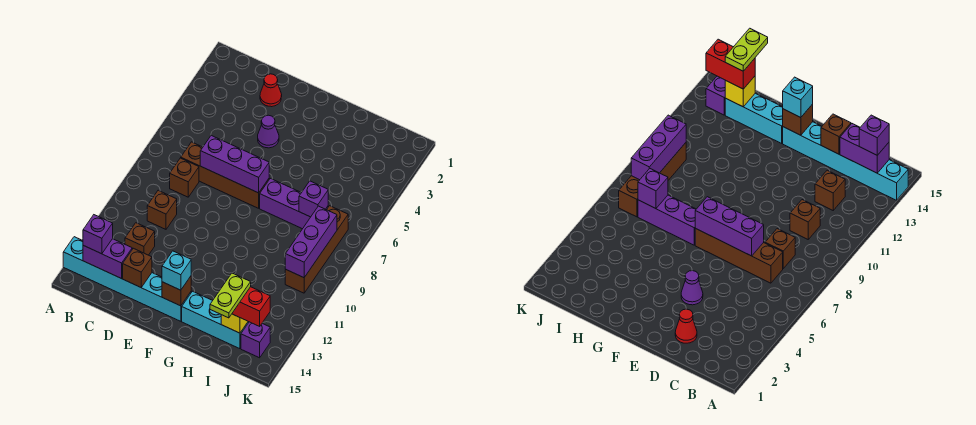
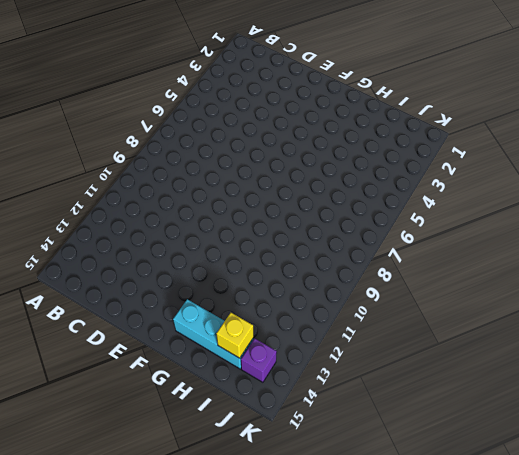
none -> cyan brick A14:F14 level 1
none -> brown brick C7:F7 level 1
none -> brown brick C8 level 1

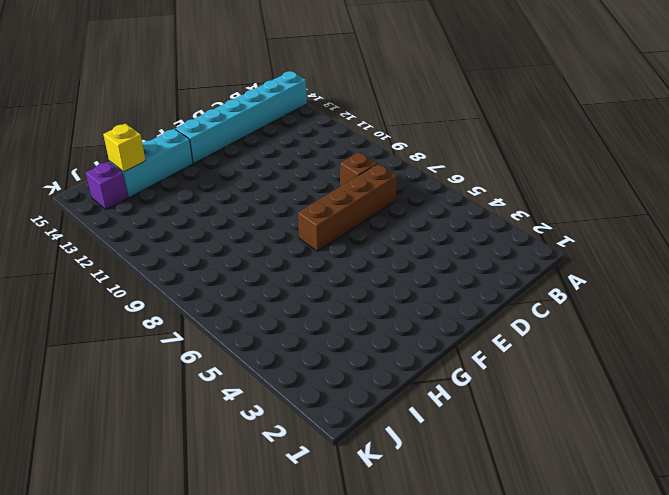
none -> brown brick C10 level 1
none -> brown brick C12 level 1
none -> red cone D2 level 1

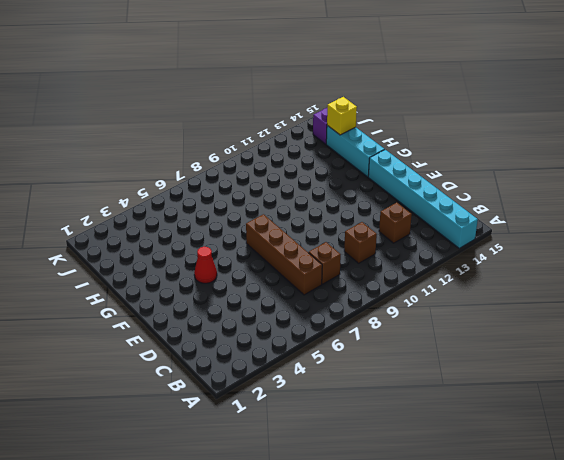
red cone F4 level 1 -> red cone D2 level 1
none -> purple cone E4 level 1
none -> purple brick G7:I7 level 1
none -> brown brick J7:J10 level 1

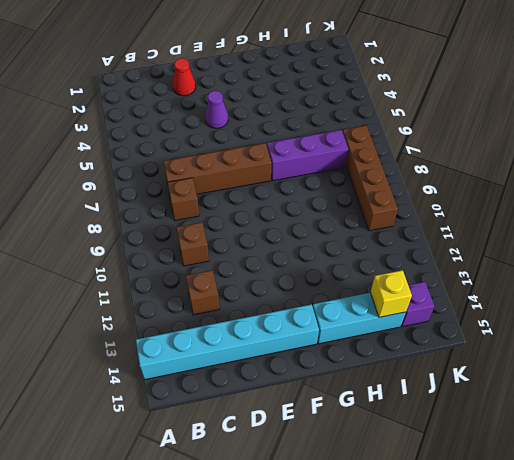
none -> purple brick B14:C14 level 2
none -> purple brick D7:F7 level 2
none -> brown brick D14 level 2

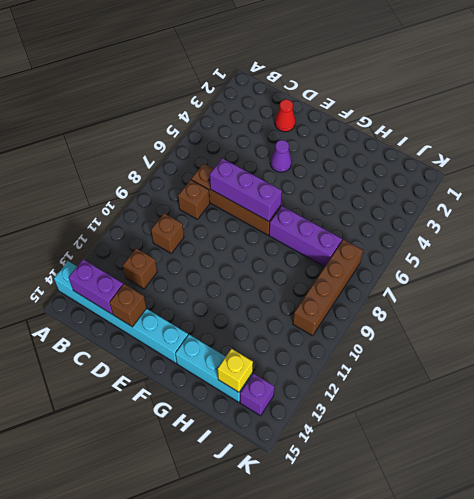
none -> brown brick F14 level 2
none -> purple brick I7 level 2
none -> purple brick J8:J10 level 2

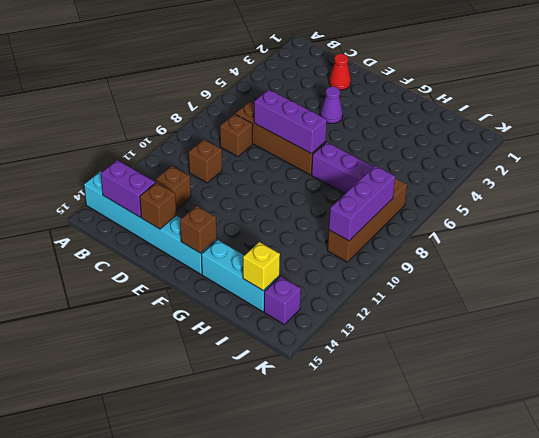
none -> purple brick I7 level 2
none -> purple brick B14 level 3
none -> cyan brick F14 level 3

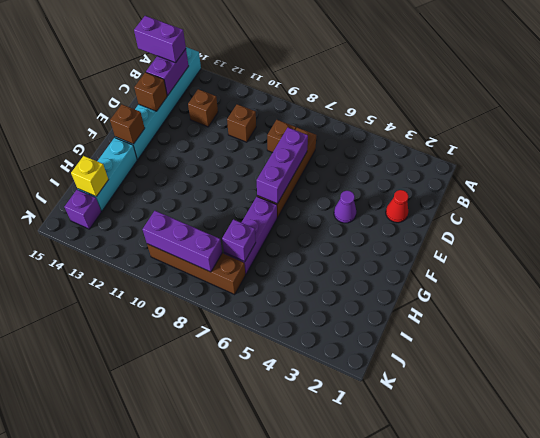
purple brick B14:B15 level 3 -> purple brick B14 level 3
none -> cyan brick F14 level 3
none -> red brick I14:J14 level 3
none -> lime plate I14:I15 level 4

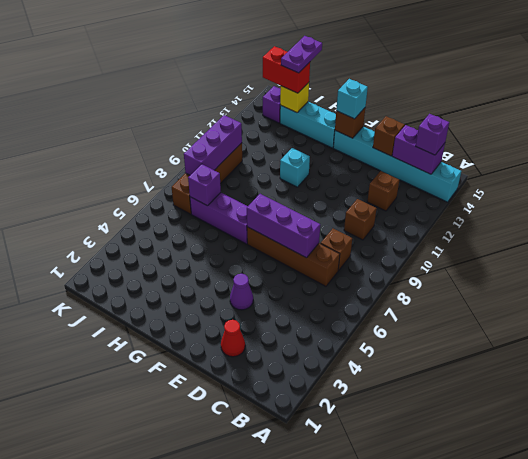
cyan brick G11 level 1 -> none
purple plate I14:I15 level 4 -> lime plate I14:I15 level 4

